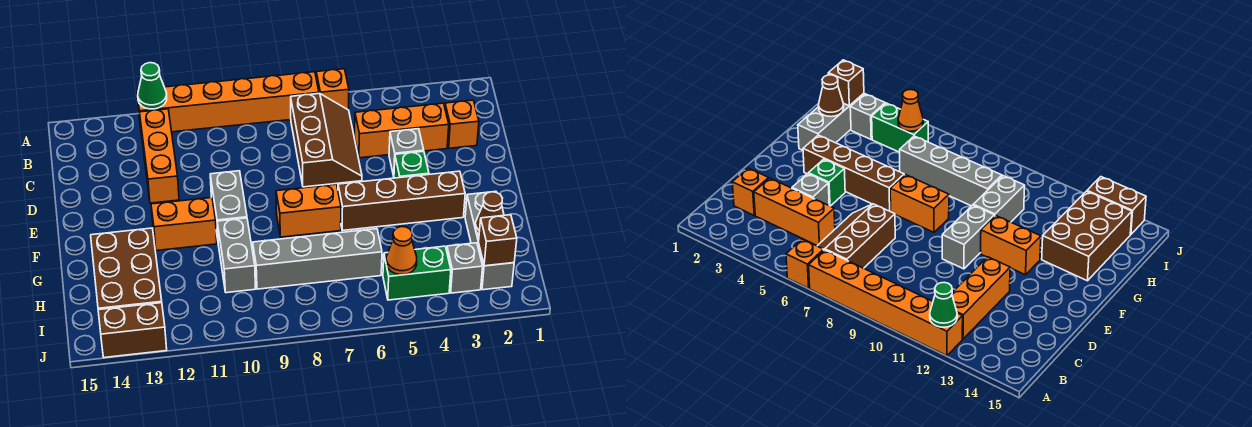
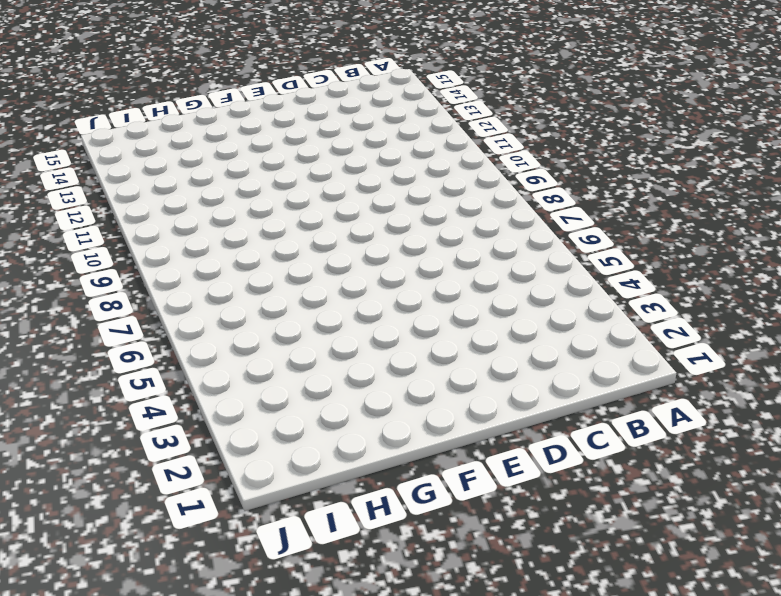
none -> orange brick A6 level 1
none -> orange brick A7:A12 level 1
none -> brown slope B6:D7 level 1 top 7

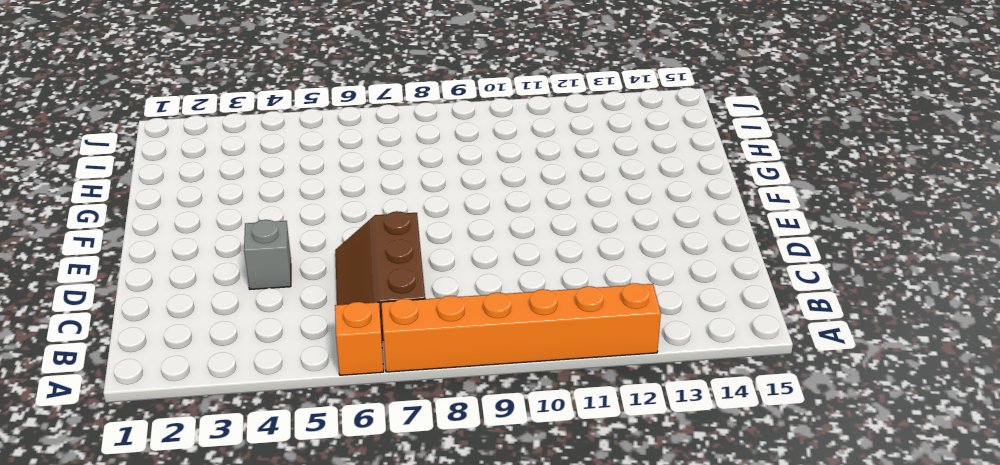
none -> orange brick B12:D12 level 1
none -> orange brick C2 level 1
none -> orange brick C3:C5 level 1

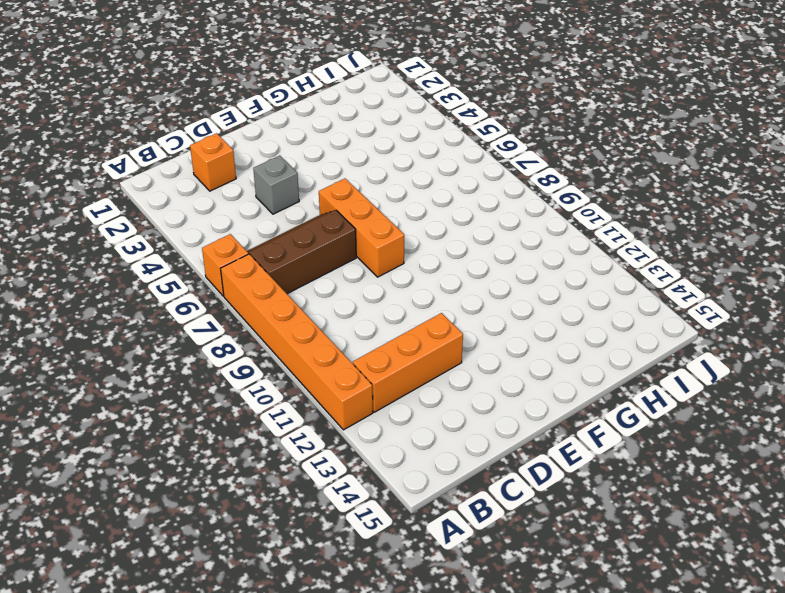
orange brick E6:E8 level 1 -> orange brick C3:C5 level 1
none -> green brick E4 level 1
none -> grey brick E10:F10 level 1
none -> brown brick F3:F6 level 1

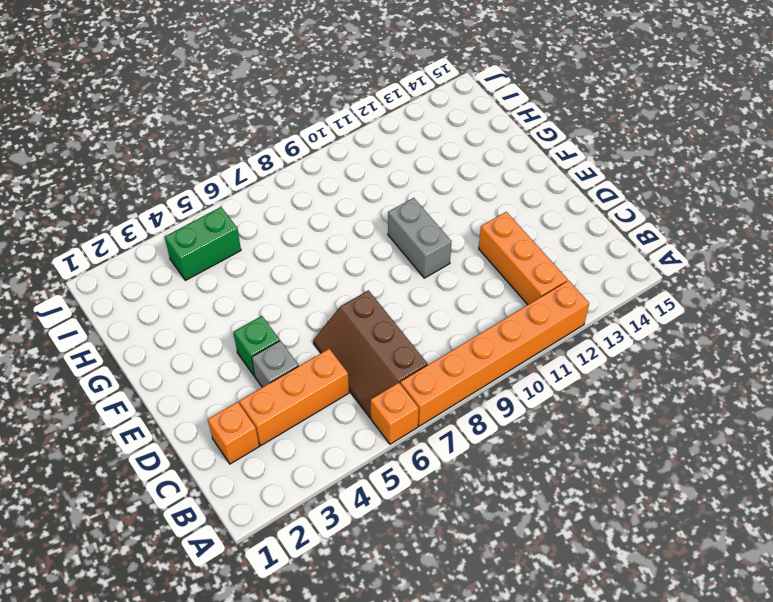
none -> brown brick F3:F6 level 1
none -> orange brick F7:F8 level 1
none -> orange brick F11:F12 level 1

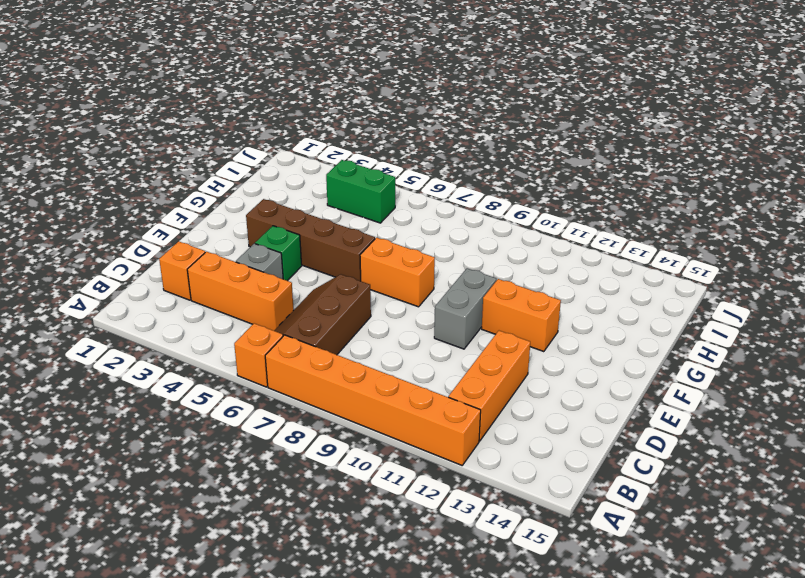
none -> grey brick G2:I2 level 1
none -> grey brick G10:H10 level 1
none -> brown brick G13:I14 level 1

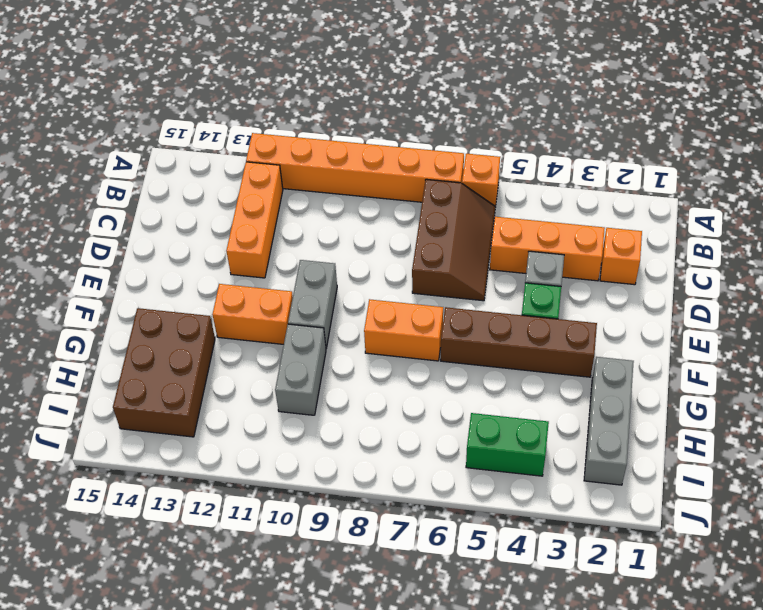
none -> grey brick H6:H9 level 1
none -> grey brick I3 level 1
none -> brown brick J13:J14 level 1

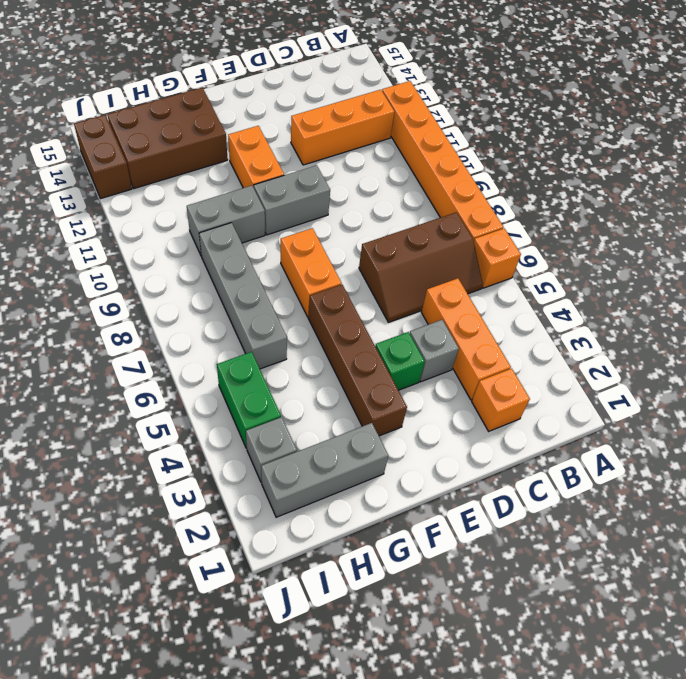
none -> green cone A12 level 2
none -> brown cone H2 level 2
none -> brown brick I2 level 2

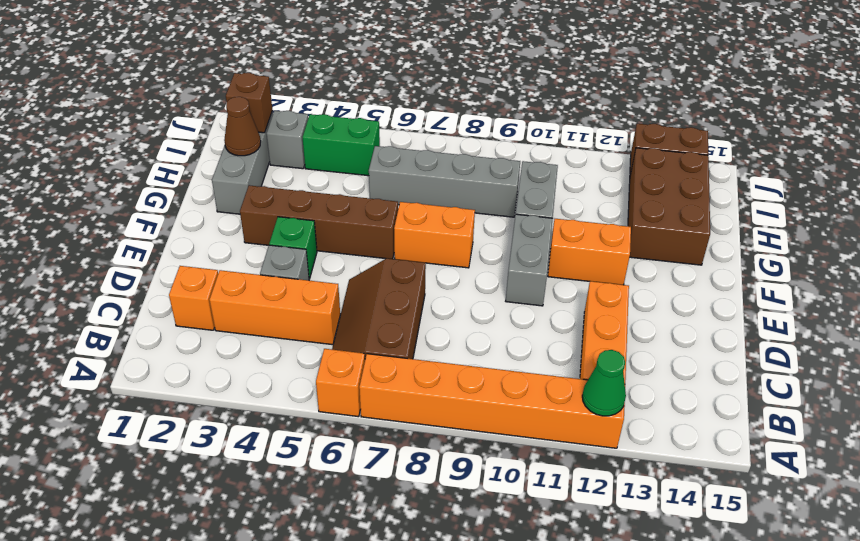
none -> orange cone I5 level 2

